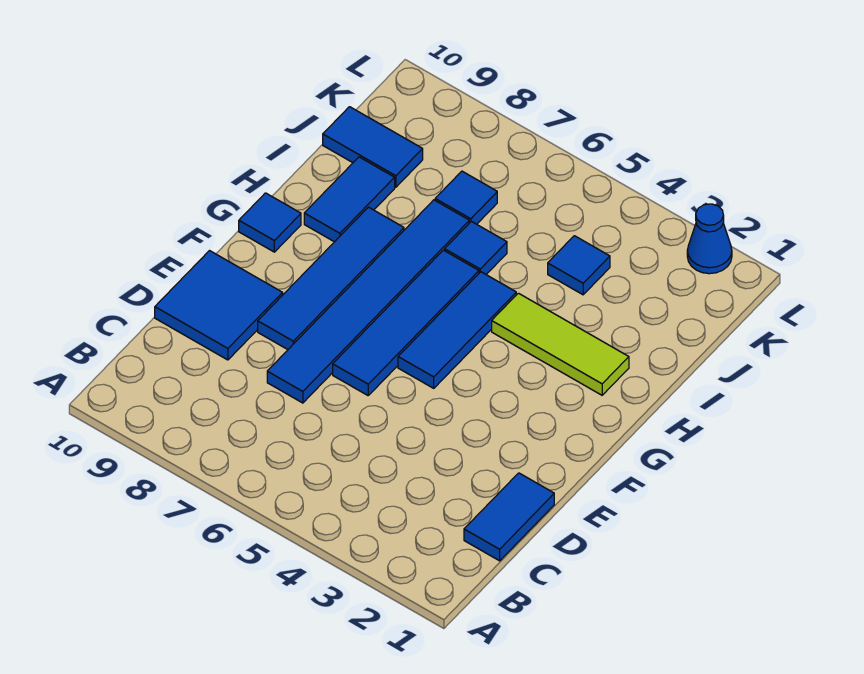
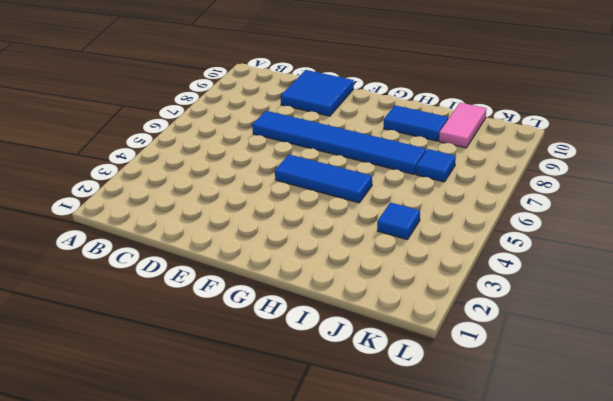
pink tile J9:J10 level 1 -> blue tile J9:J10 level 1
none -> blue tile C1:D1 level 1
none -> blue tile E6:H6 level 1
none -> blue tile E8:H8 level 1

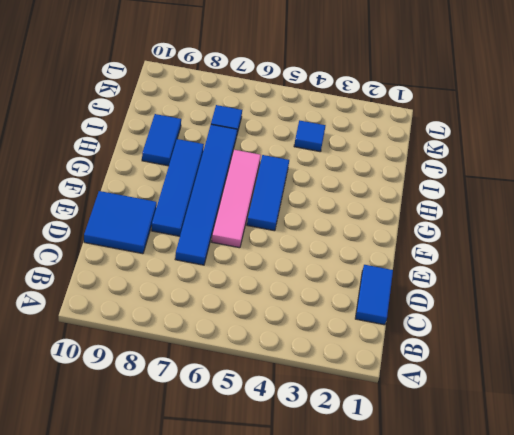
pink tile E6:H6 level 1 -> blue tile E6:H6 level 1
none -> blue tile G10 level 1
none -> lime tile H2:H4 level 1
none -> blue tile I6 level 1

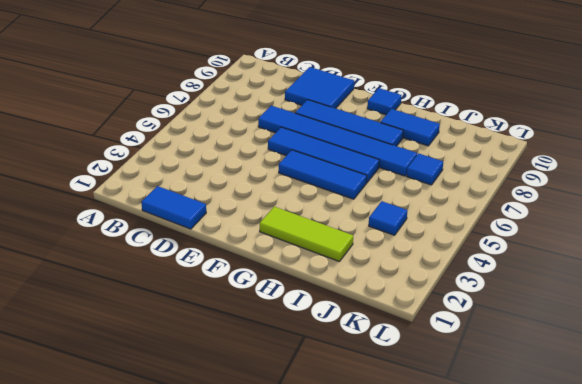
lime tile G2:I2 level 1 -> lime tile H2:H4 level 1
none -> blue tile I6 level 1
none -> blue tile J9:J10 level 1
none -> blue cone L2 level 1

